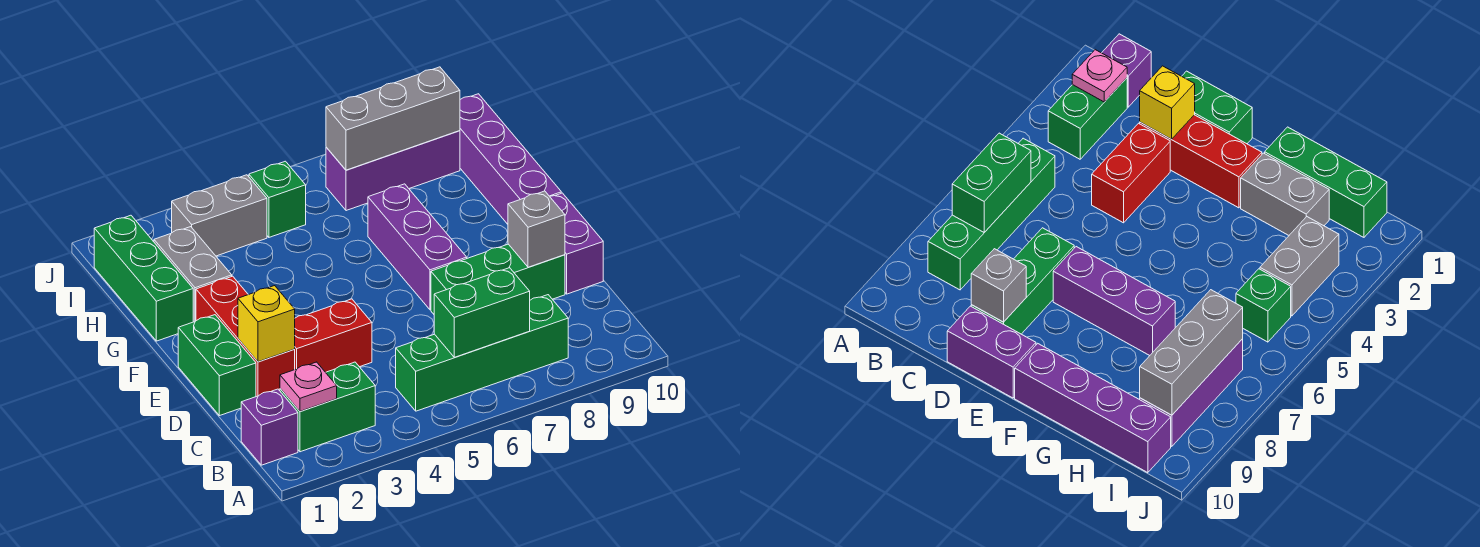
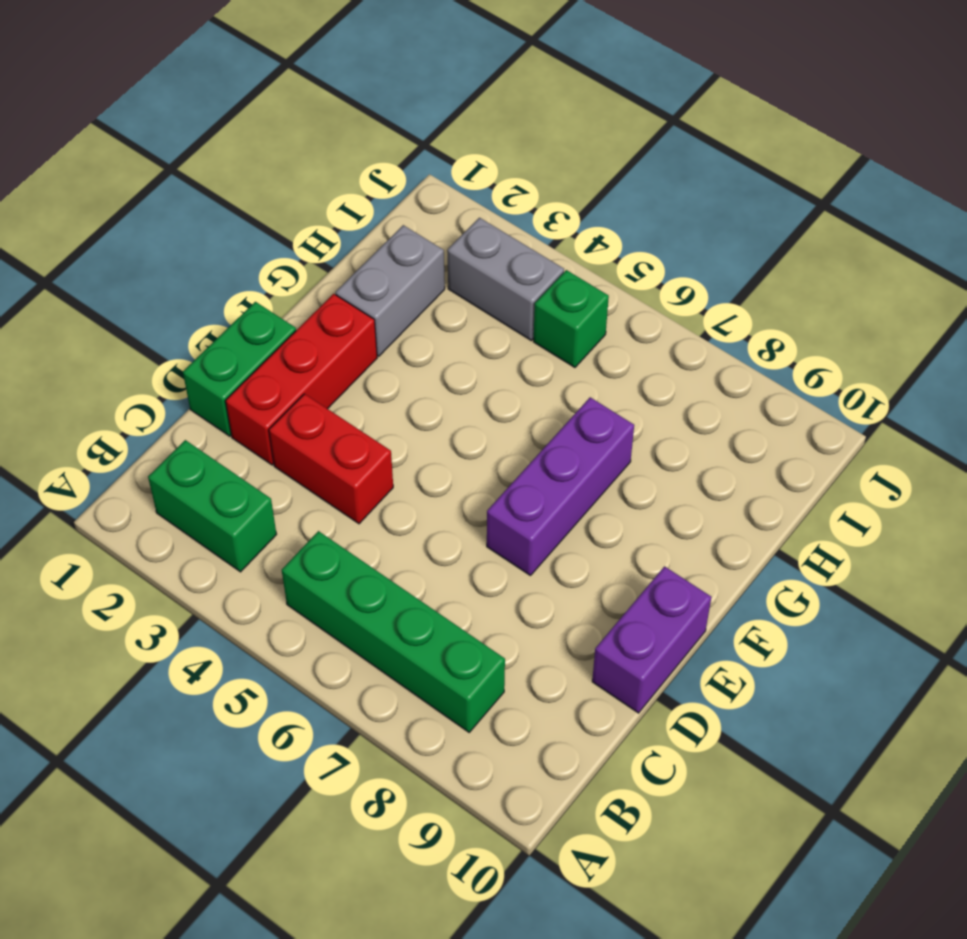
none -> purple brick B1 level 1
none -> green brick D7:D9 level 1
none -> purple brick F10:I10 level 1

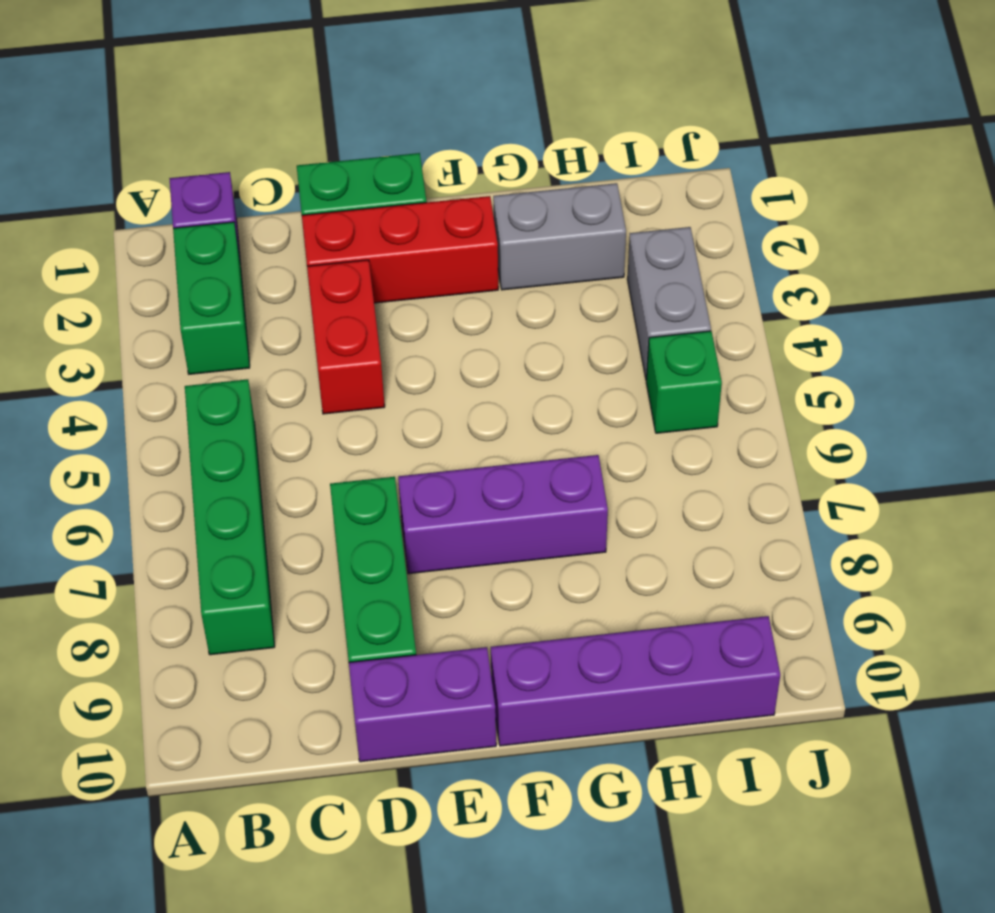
none -> green brick G1:I1 level 1
none -> purple brick I7:I9 level 1
none -> pink plate B2 level 2

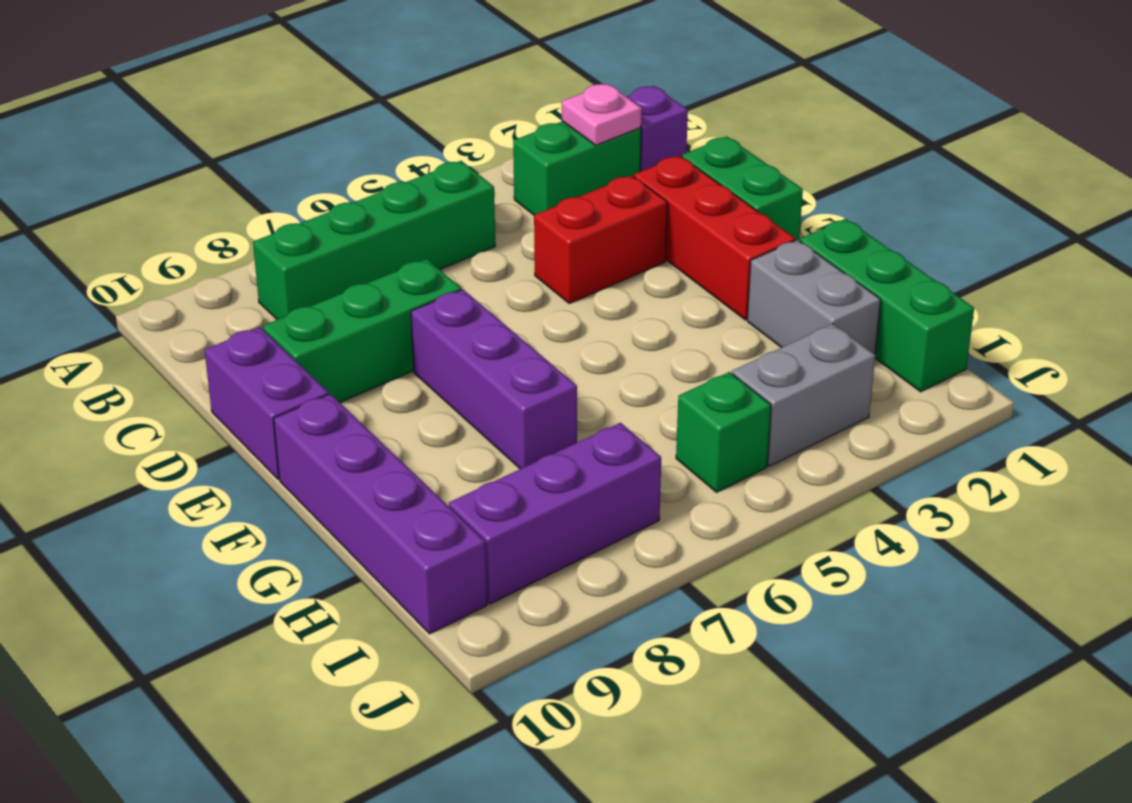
none -> green brick B6:B7 level 2
none -> yellow brick D2 level 2
none -> grey brick D9 level 2

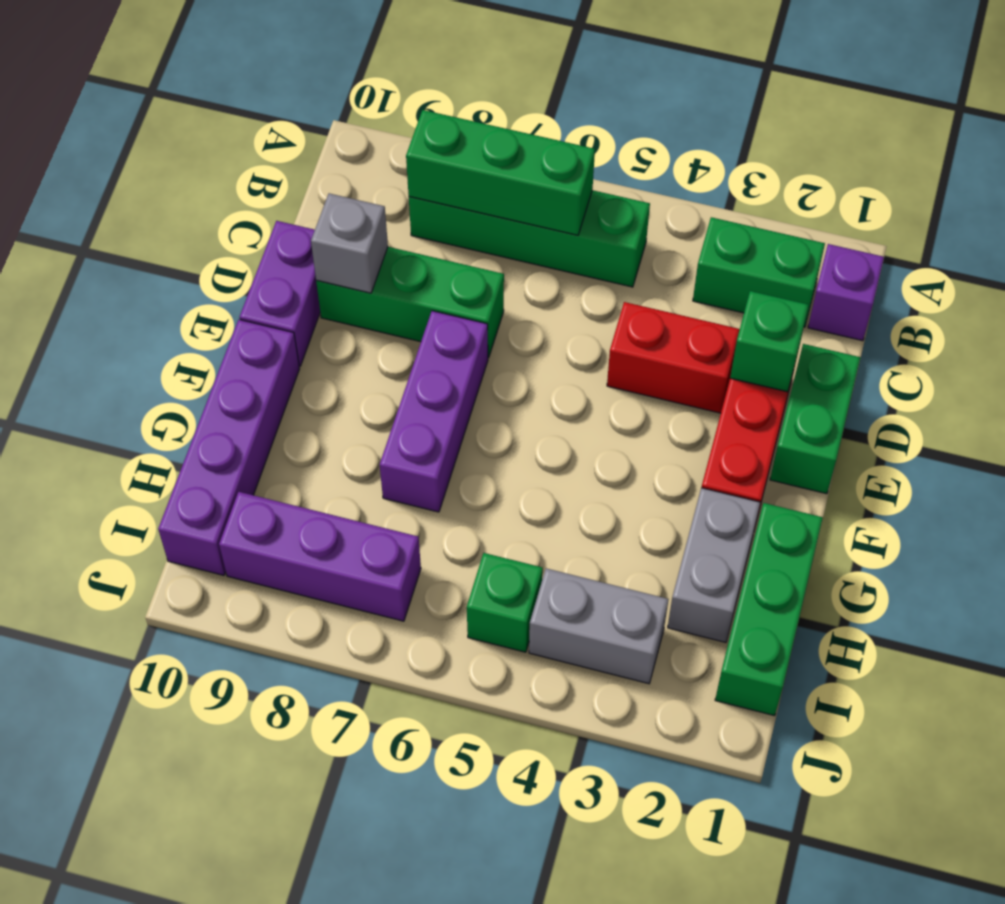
green brick B6:B8 level 2 -> green brick B6:B7 level 2
green brick D2 level 2 -> yellow brick D2 level 2
none -> pink plate B2 level 2
none -> grey brick I7:I9 level 2

